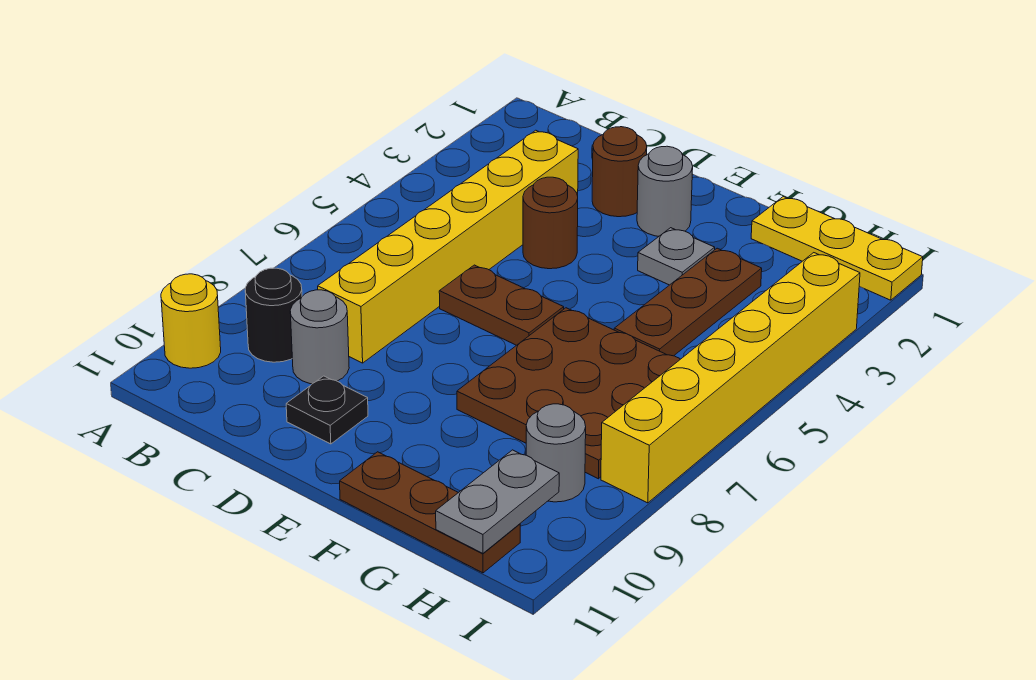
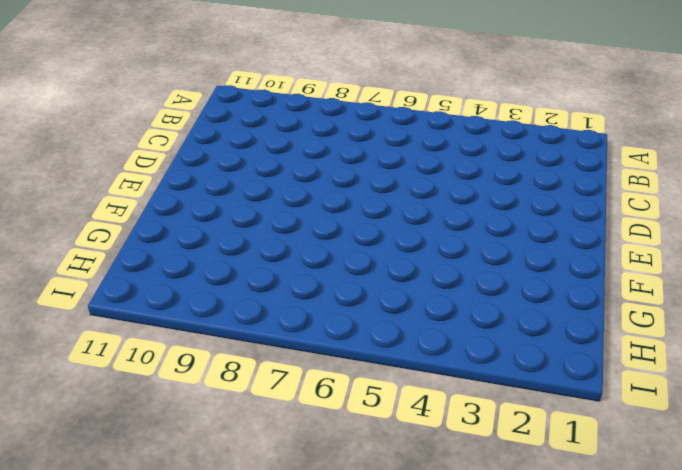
none -> yellow round brick A10 level 1
none -> black round brick B9 level 1
none -> yellow brick C3:C8 level 1

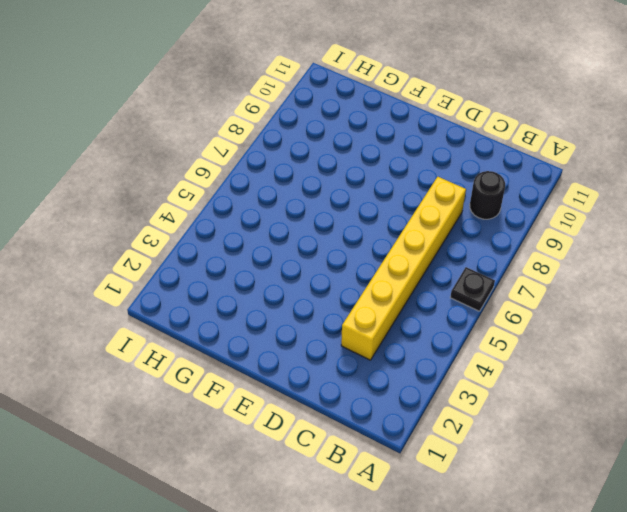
black plate A6 level 1 -> black plate D10 level 1
none -> yellow round brick A10 level 1
none -> grey round brick C9 level 1
none -> brown round brick D2 level 1

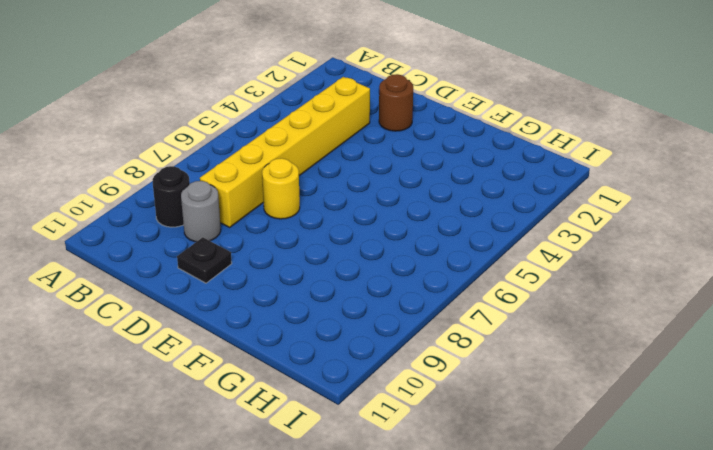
yellow round brick D7 level 1 -> yellow round brick A10 level 1
none -> brown round brick D4 level 1
none -> brown plate D6:E6 level 1
none -> grey round brick E2 level 1

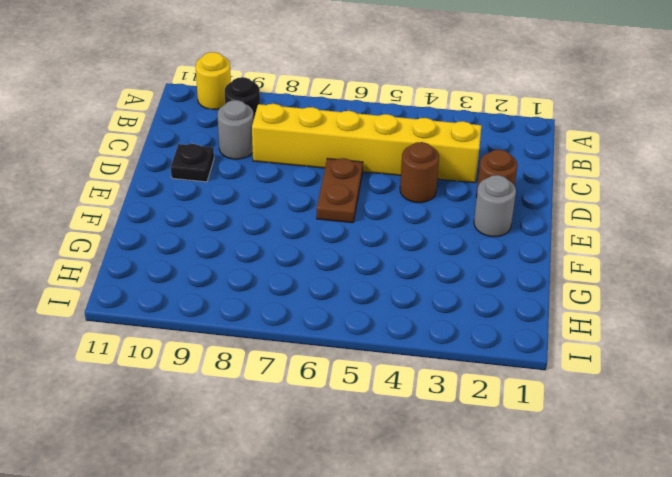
none -> grey plate F3 level 1
none -> brown plate F6:H8 level 1
none -> brown plate F11:H11 level 1

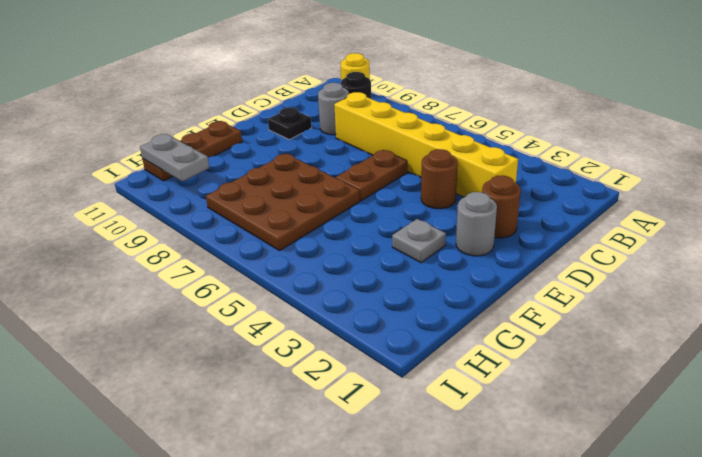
none -> yellow plate G1:I1 level 1
none -> brown plate G3:G5 level 1
none -> grey round brick H9 level 1

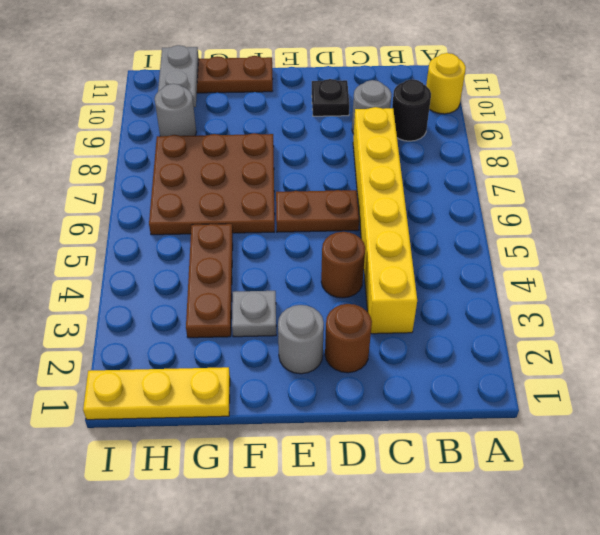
none -> yellow brick I3:I8 level 1

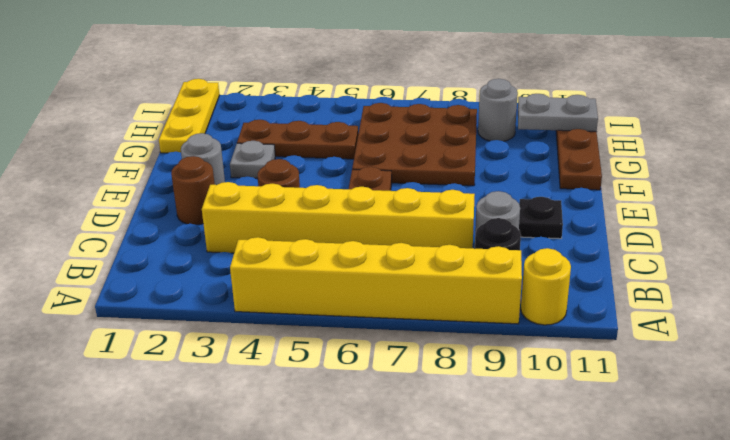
yellow brick A4:A9 level 1 -> yellow brick I3:I8 level 1

